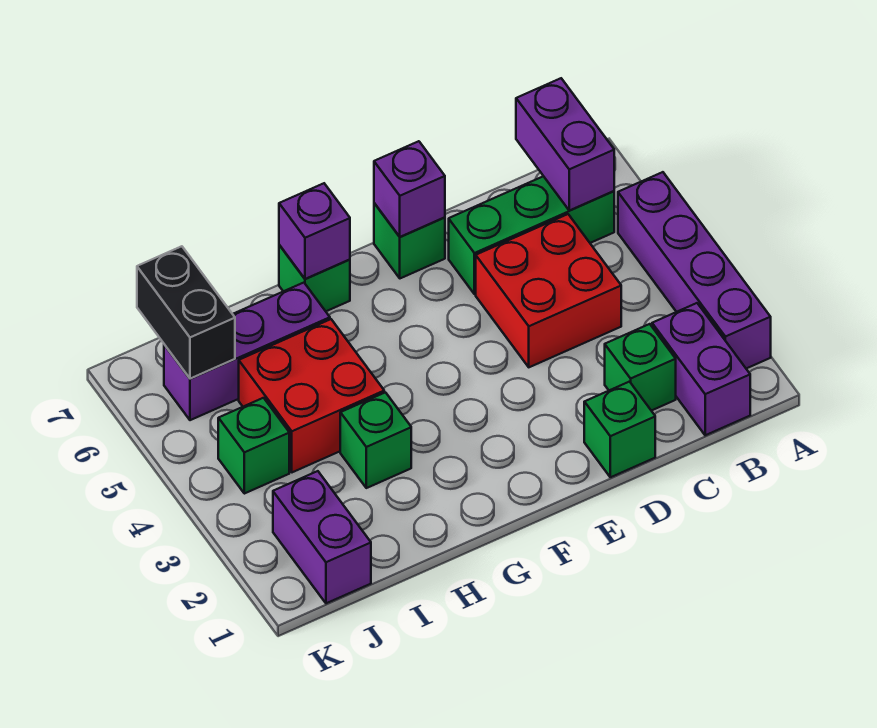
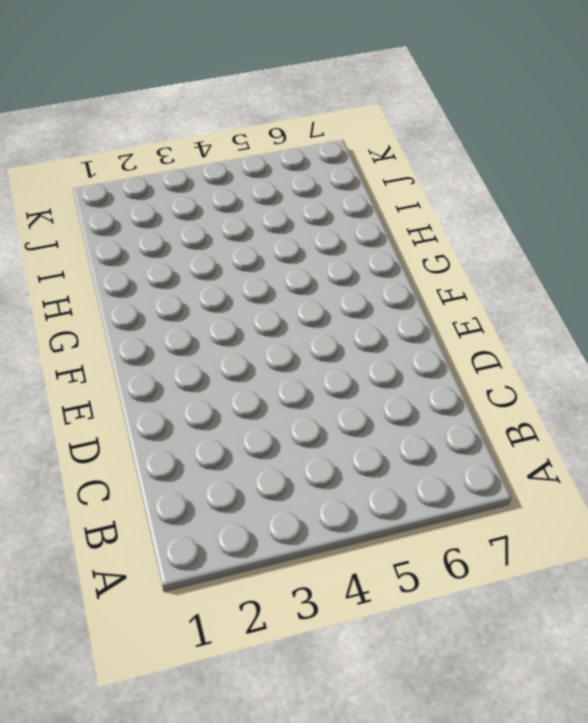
none -> purple brick A2:A5 level 1
none -> purple brick B1:B2 level 1
none -> green brick B6:D6 level 1

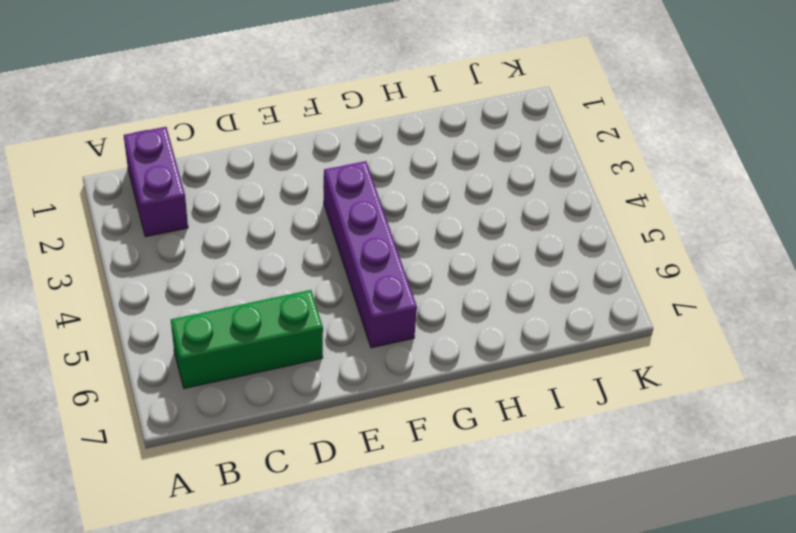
purple brick F3:F6 level 1 -> purple brick A2:A5 level 1
none -> green brick C2 level 1
none -> red brick C4:D5 level 1
none -> green brick D1 level 1

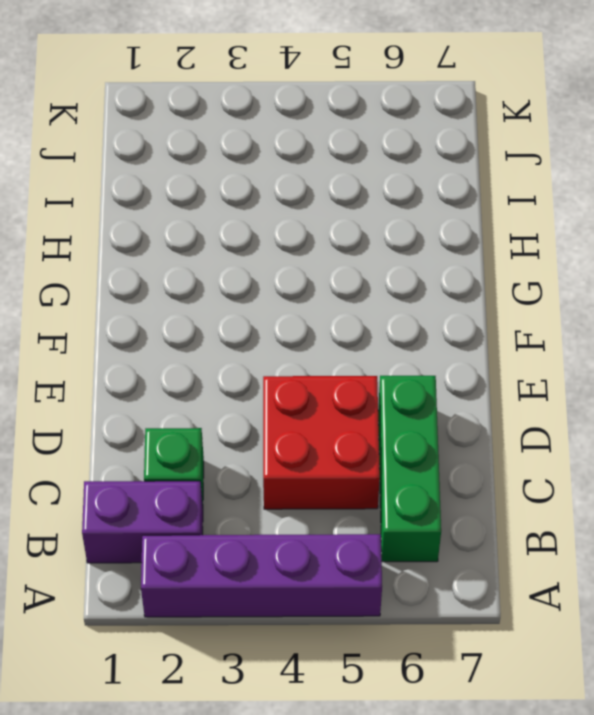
none -> green brick D1 level 1
none -> green brick E7 level 1
none -> green brick G7 level 1

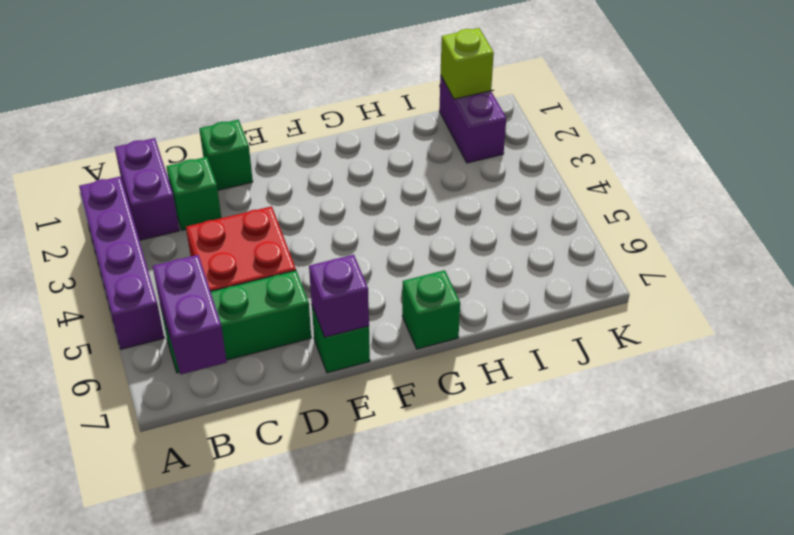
lime brick J1 level 2 -> none
none -> green brick H3 level 1
none -> red brick H4:I5 level 1
none -> purple brick H6:J6 level 1

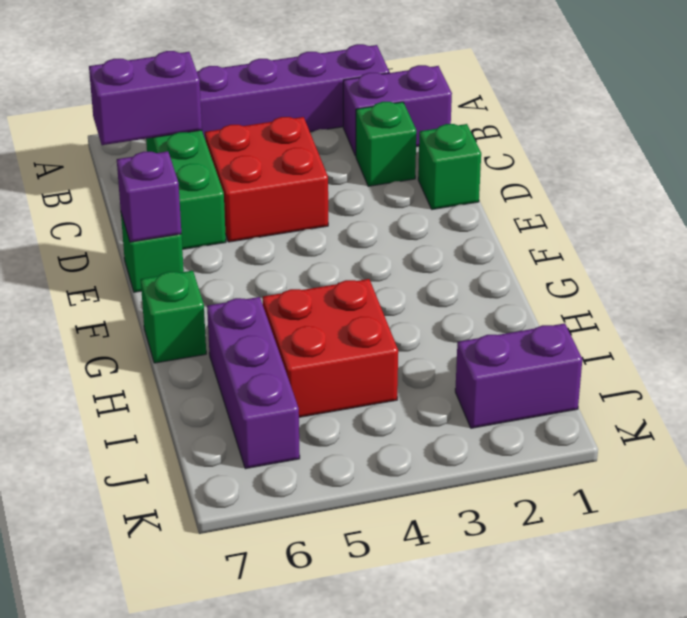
none -> green brick H3 level 1
none -> green brick J4 level 1
none -> purple brick G7 level 2

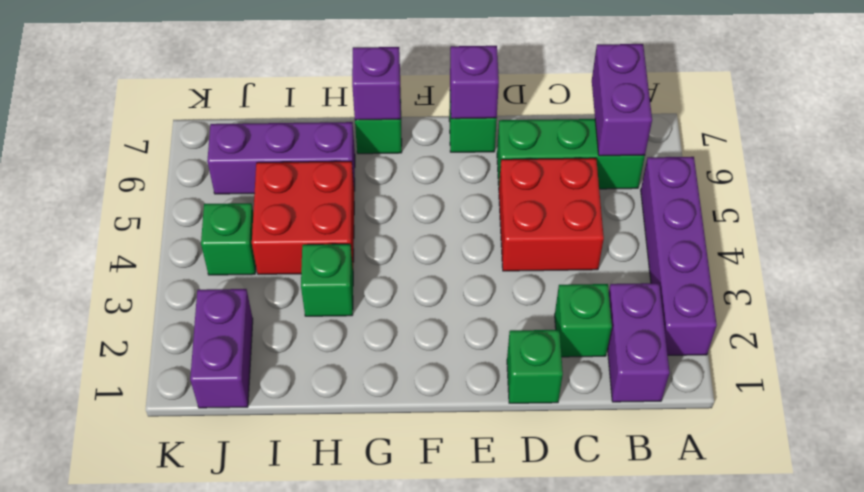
none -> black brick J6:J7 level 2

